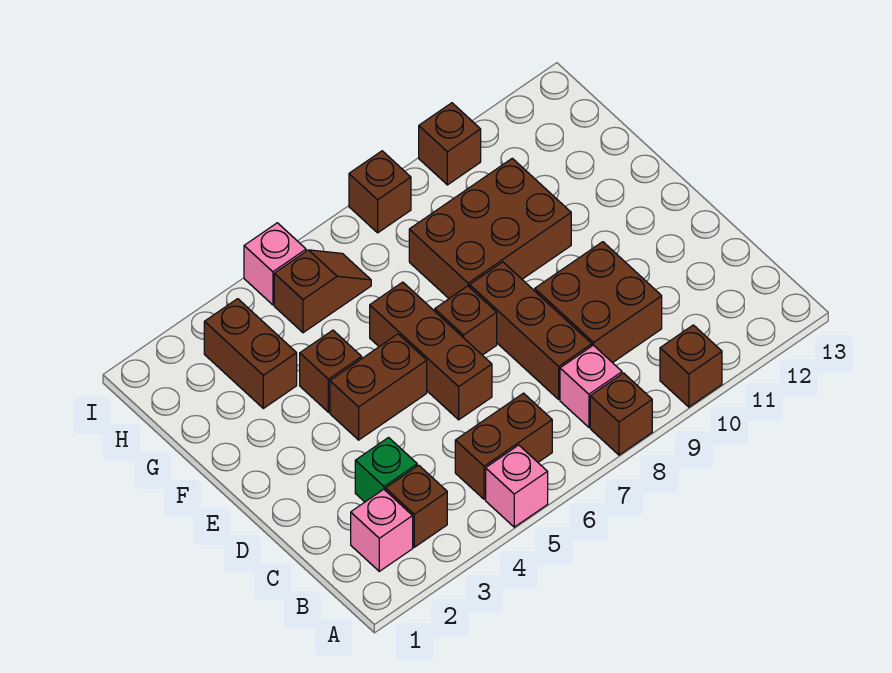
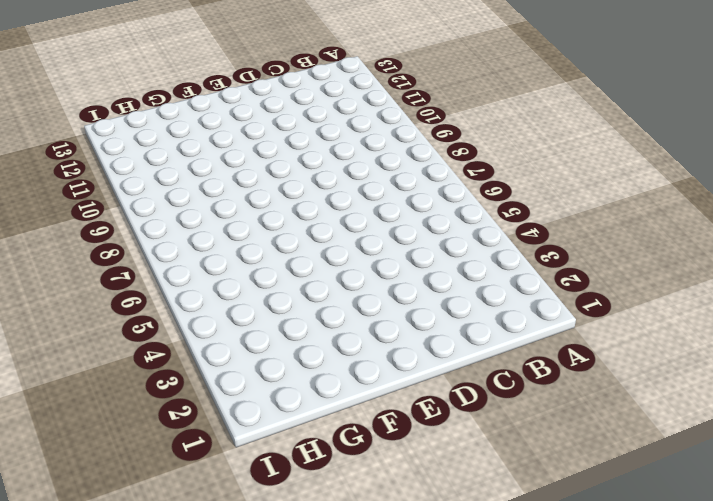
none -> pink brick A5 level 1
none -> brown brick A8 level 1
none -> brown brick A10 level 1

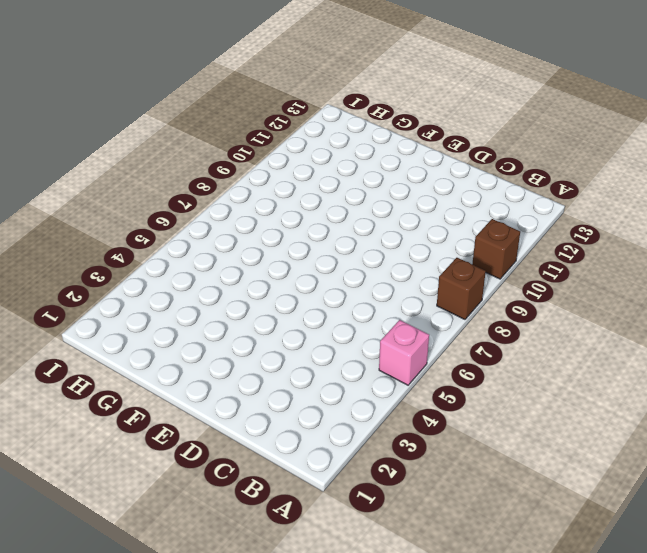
none -> pink brick B2 level 1
none -> brown brick B3 level 1
none -> brown brick B5:B6 level 1

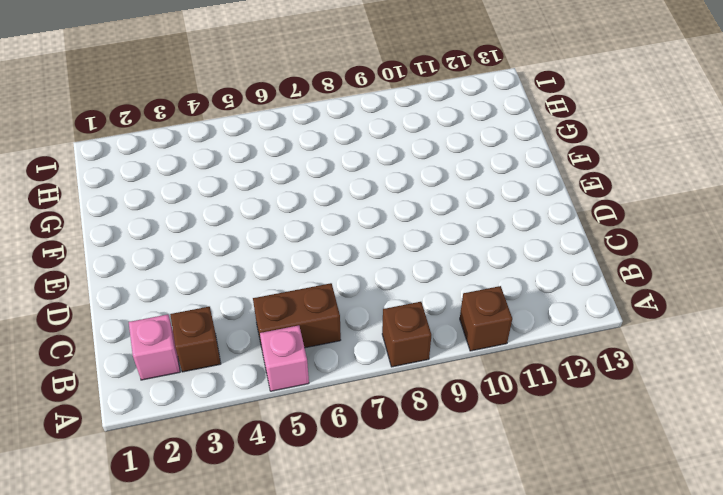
none -> pink brick B8 level 1
none -> green brick C3 level 1
none -> brown brick C8:E8 level 1

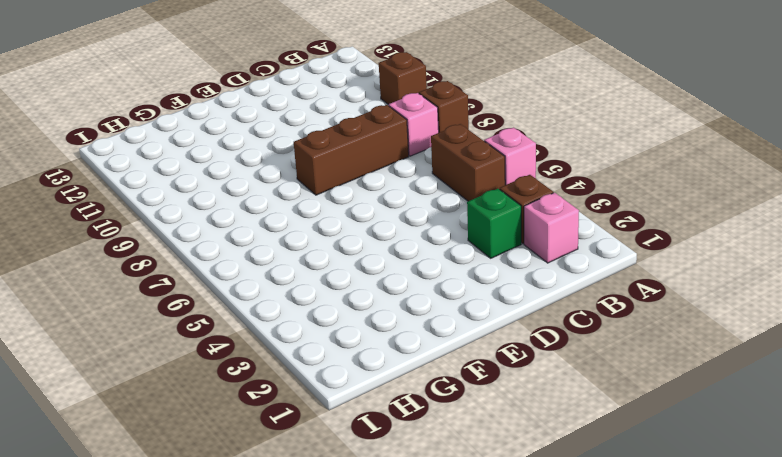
none -> brown brick C9:D10 level 1
none -> brown brick D6:F6 level 1
none -> brown brick E4:E5 level 1

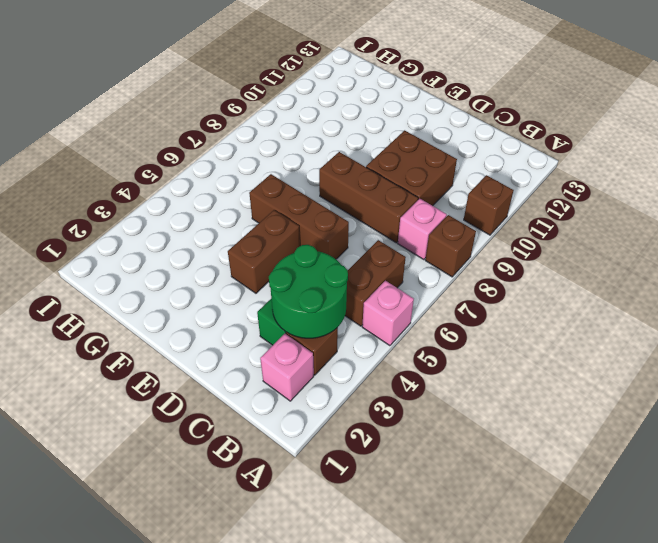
green round brick B3:C4 level 2 -> none
none -> brown brick E7 level 1
none -> brown brick F4 level 1
none -> brown brick F8:G10 level 1

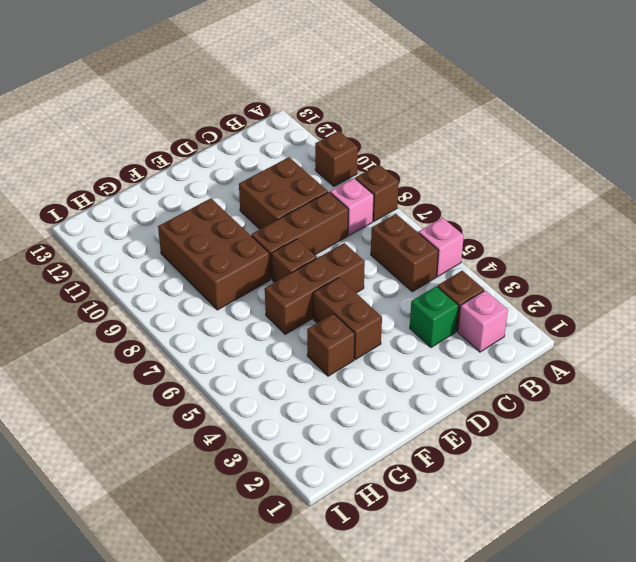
none -> brown brick G3:H3 level 1
none -> brown slope H5:H6 level 1 top 5
none -> pink brick I5 level 1

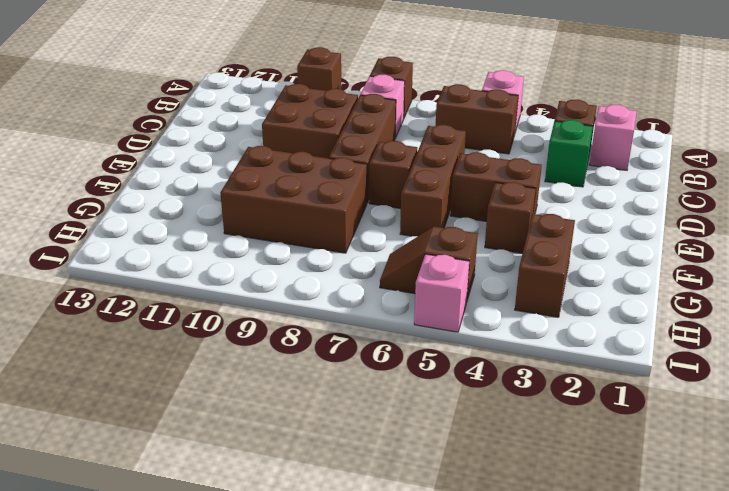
none -> brown brick I8 level 1
none -> brown brick I10 level 1

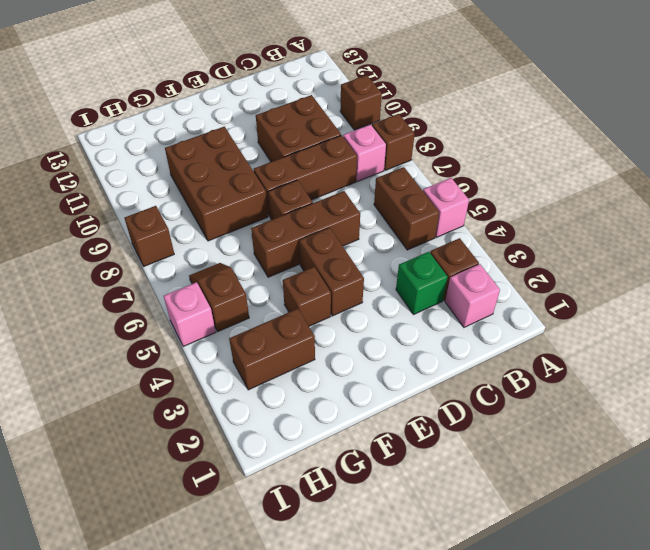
none -> brown brick I10 level 1

